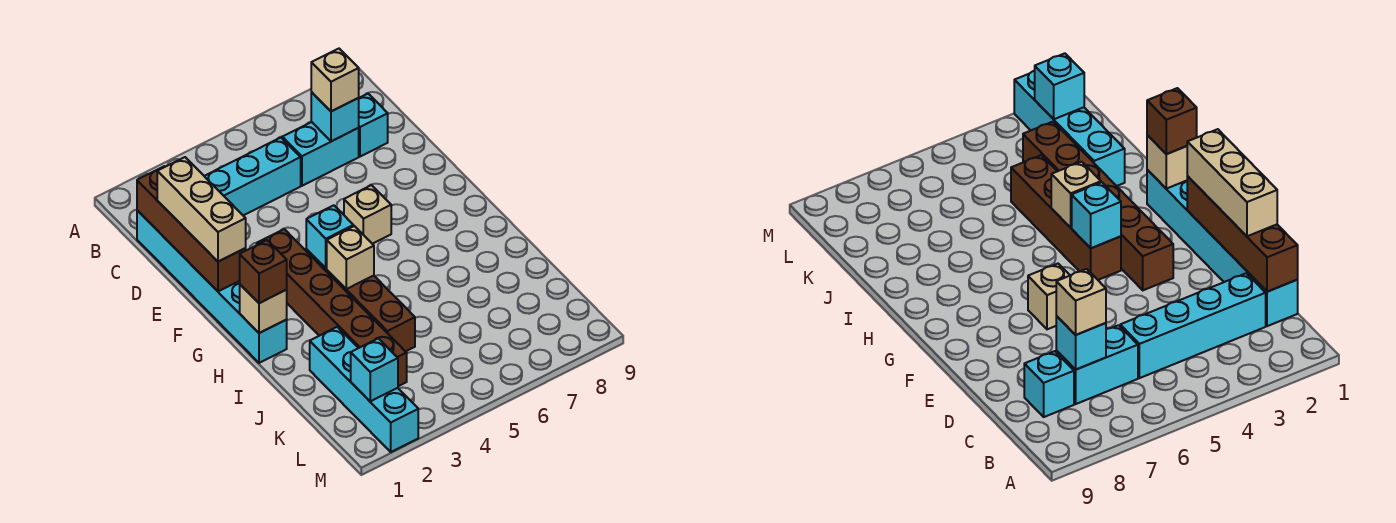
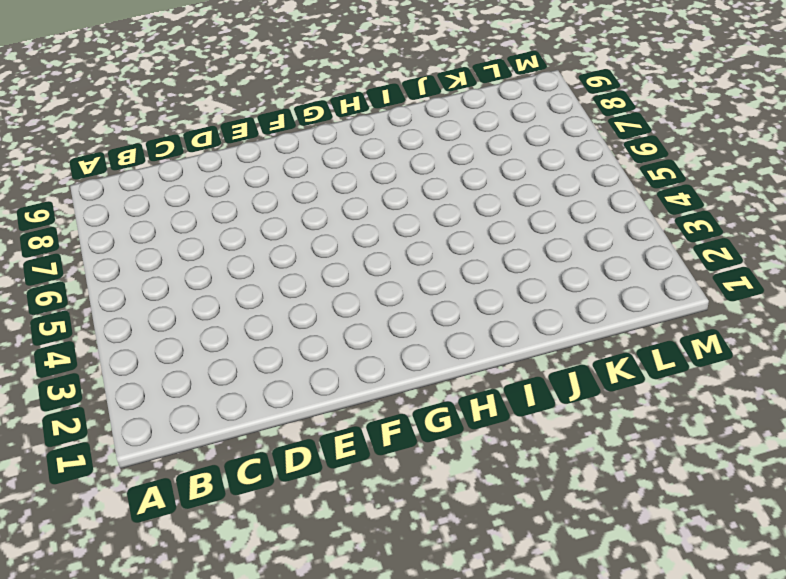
none -> cyan brick C1:H1 level 1
none -> cyan brick C2:C5 level 1
none -> cyan brick C6:C7 level 1

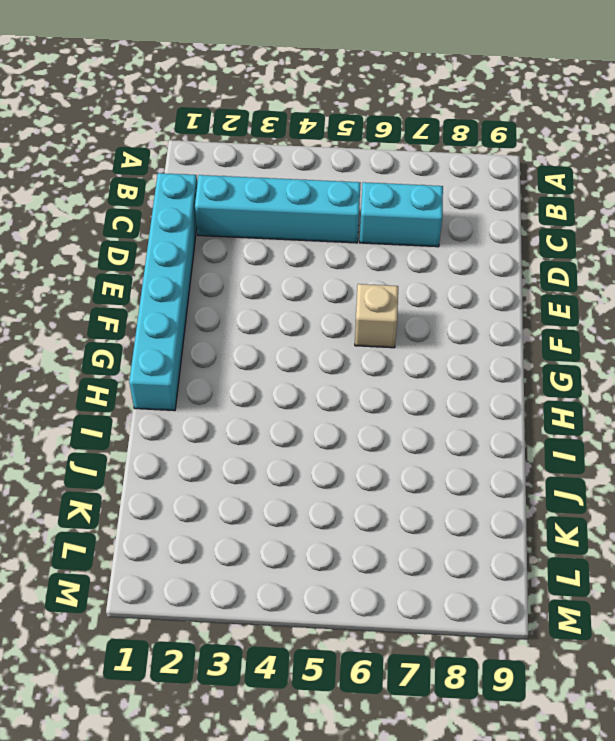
none -> cyan brick C8 level 1
none -> brown brick F3:K3 level 1
none -> brown brick G4:J4 level 1

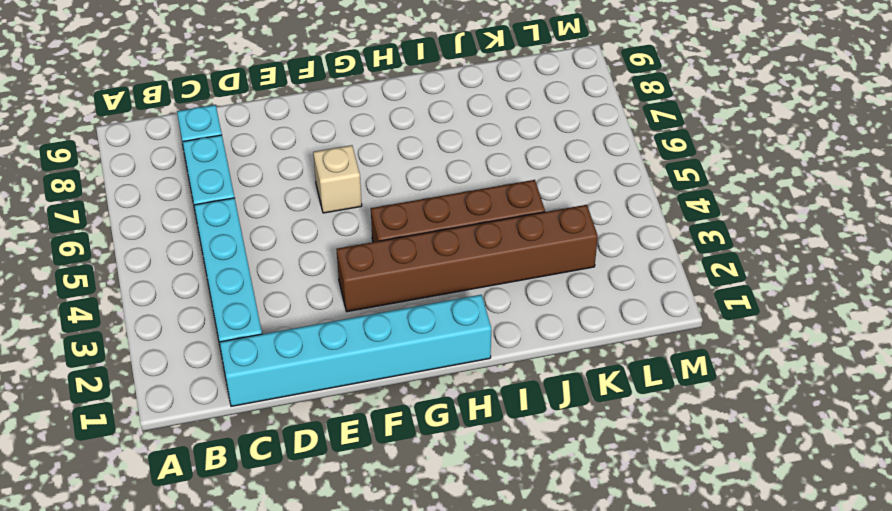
none -> cyan brick J2:M2 level 1
none -> brown brick C1:F1 level 2
none -> cyan brick C7 level 2

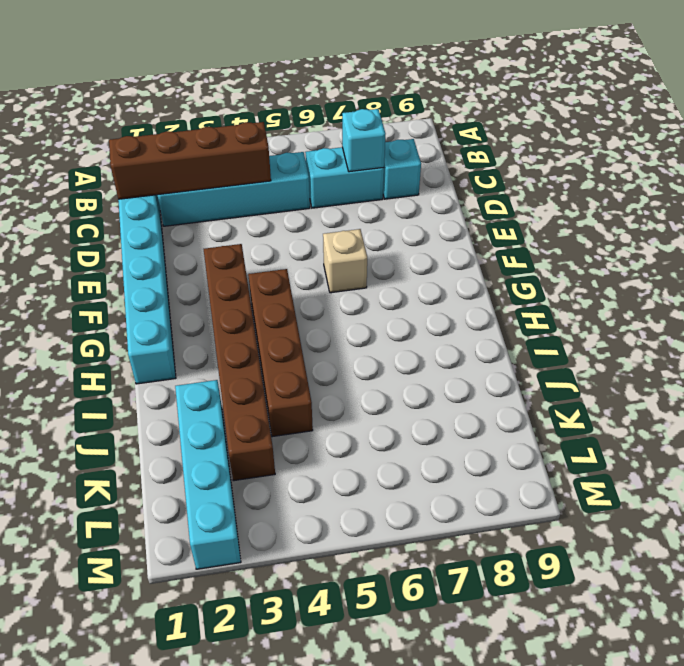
brown brick C1:C4 level 2 -> brown brick C1:F1 level 2
none -> cyan brick G4 level 2
none -> tan brick H1 level 2
none -> tan brick H4 level 2

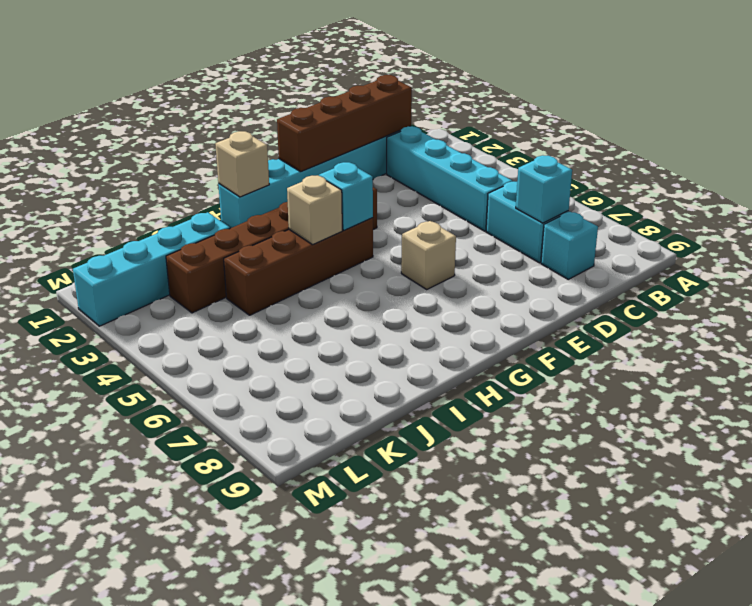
none -> cyan brick L2 level 2
none -> tan brick C7 level 3
none -> tan brick D1:F1 level 3

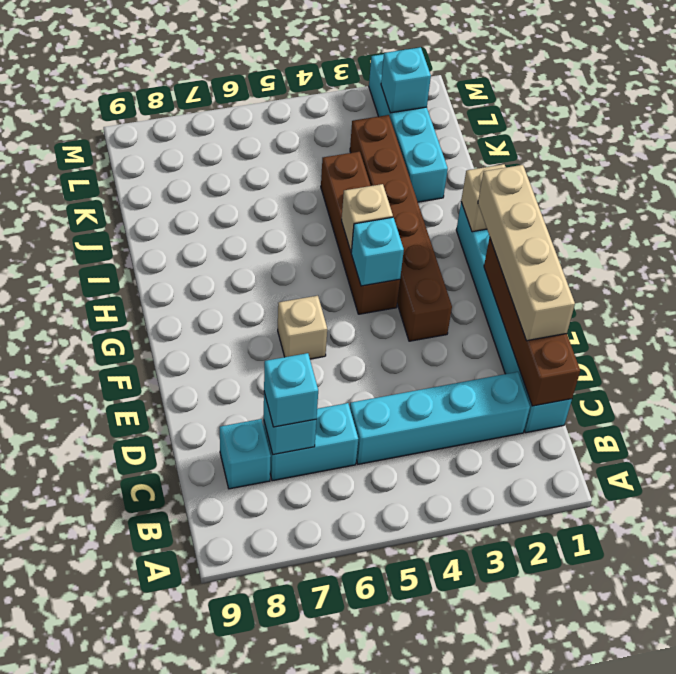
cyan brick C7 level 3 -> tan brick C7 level 3
tan brick D1:G1 level 3 -> tan brick D1:F1 level 3
none -> brown brick H1 level 3

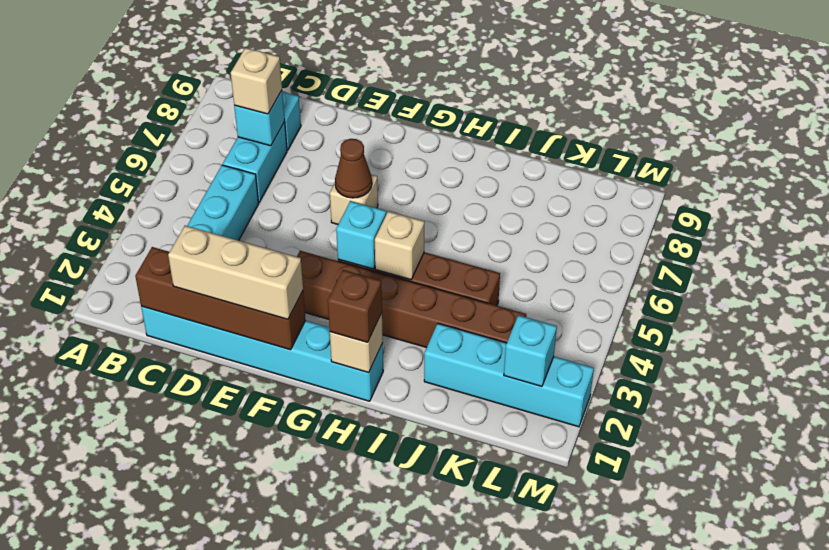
brown cone F6 level 2 -> none

